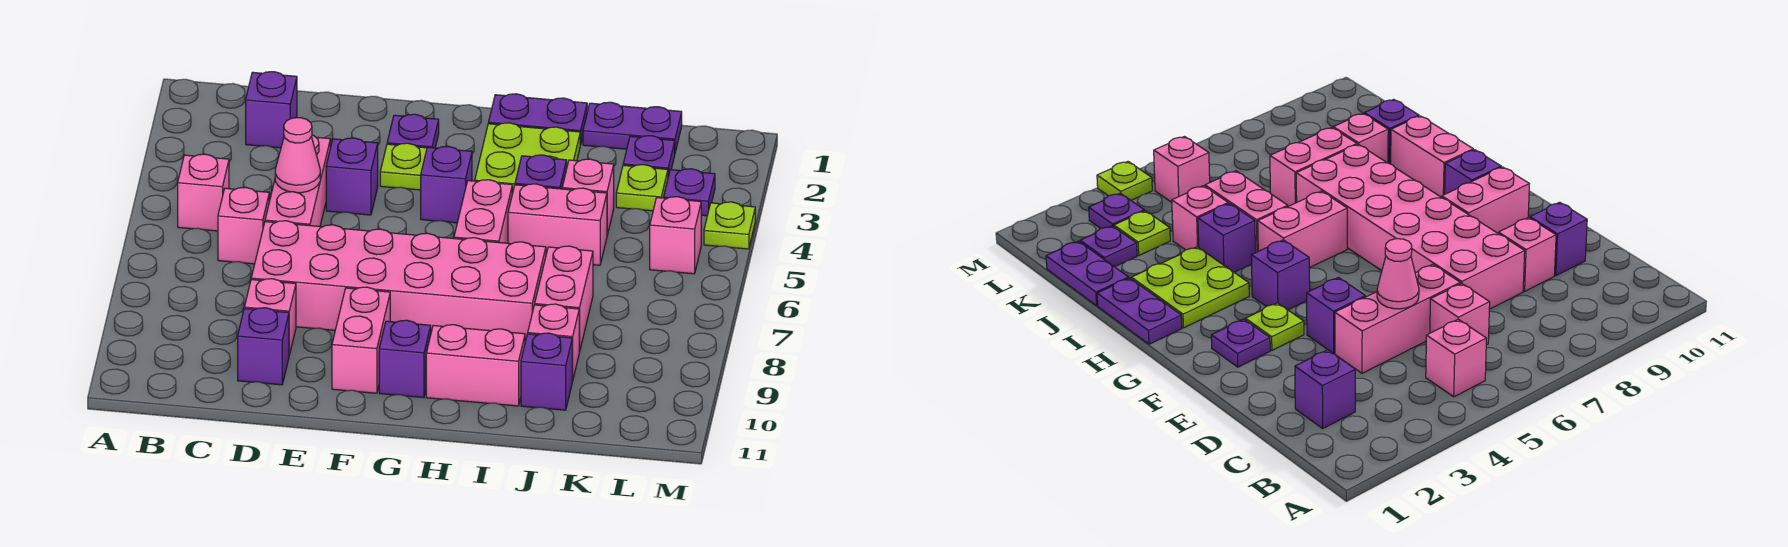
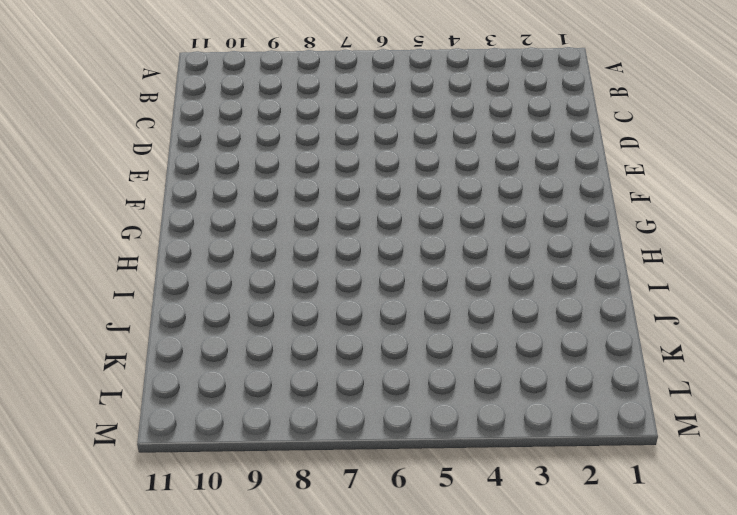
none -> pink brick B5 level 1
none -> purple brick C2 level 1
none -> pink brick C6 level 1
none -> pink brick D4:D6 level 1

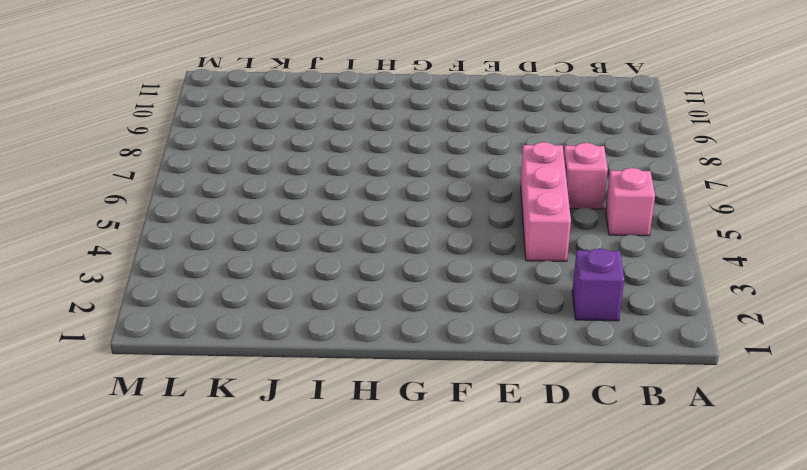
none -> pink brick D7:I8 level 1
none -> pink brick D9 level 1
none -> purple brick D10 level 1
none -> purple brick E4 level 1

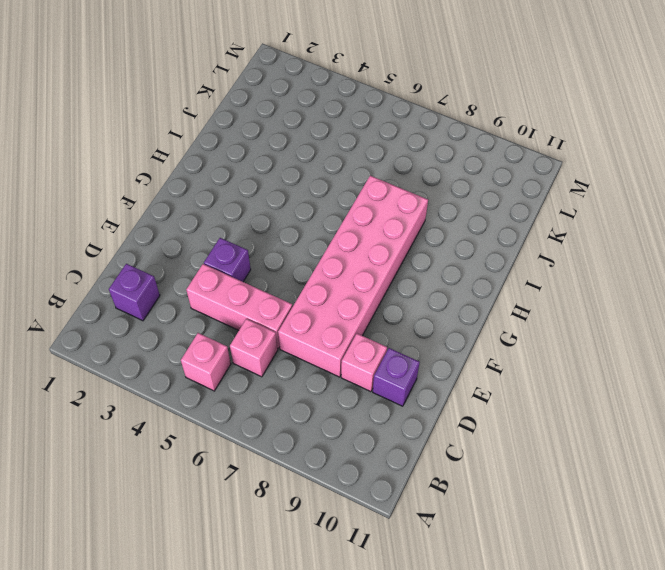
none -> purple plate F2 level 1
none -> lime plate F3 level 1
none -> pink brick F9:F10 level 1
none -> purple brick G4 level 1

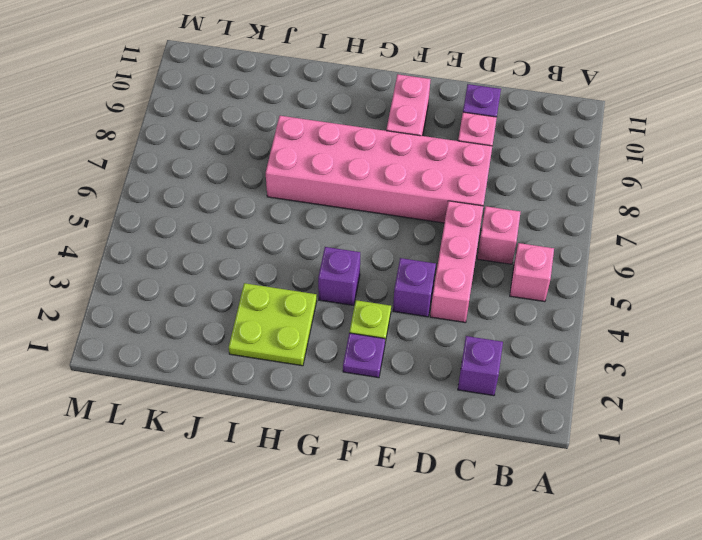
none -> purple brick G10 level 1
none -> purple plate H1:I1 level 1
none -> pink brick H5:H6 level 1
none -> pink brick H10:I10 level 1

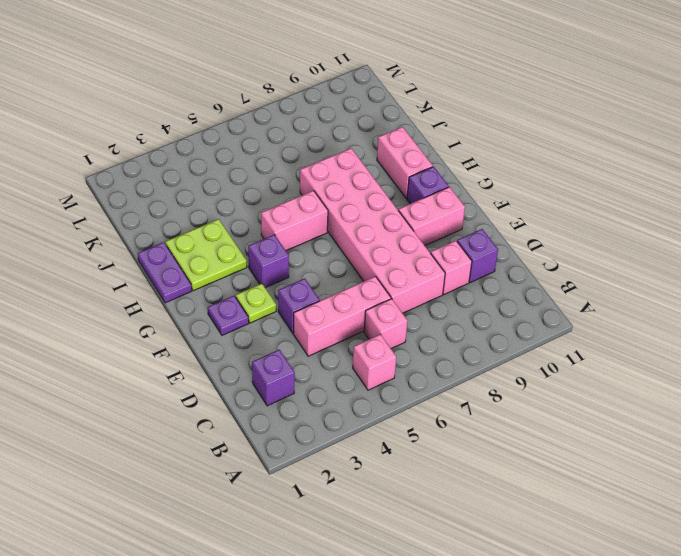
none -> purple brick I4 level 1
none -> pink brick I5:J5 level 1
none -> purple plate J1:K1 level 1
none -> pink brick J4 level 1

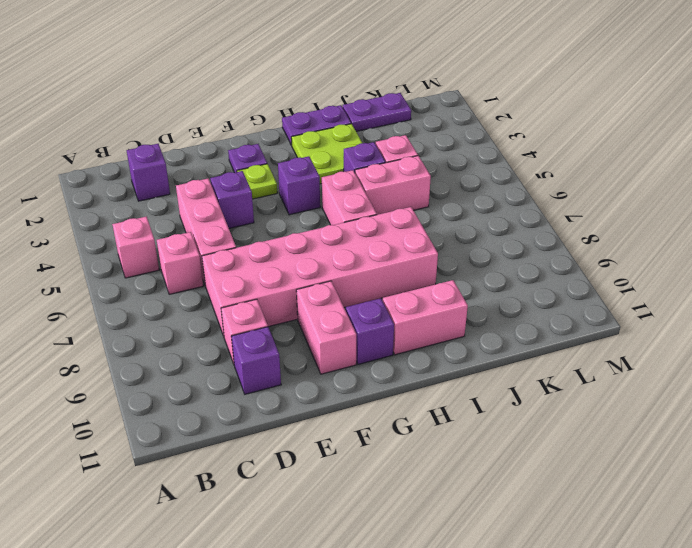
none -> pink brick J7:J8 level 1
none -> pink brick J9 level 1
none -> purple brick J10 level 1
none -> purple plate K2 level 1

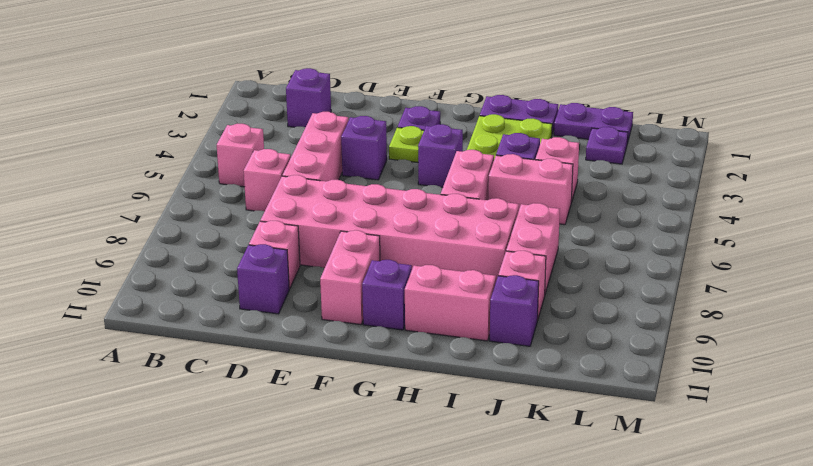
none -> lime plate K3 level 1
none -> purple plate L3 level 1
none -> pink brick L5 level 1
none -> lime plate M4 level 1

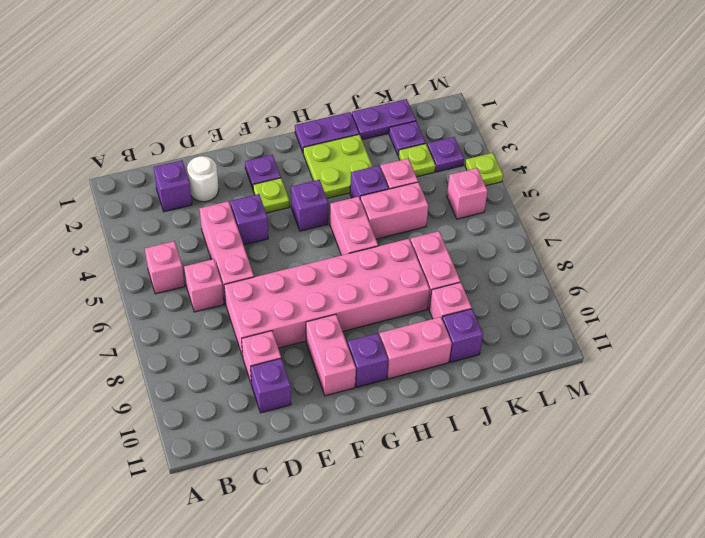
white round brick D2 level 1 -> none
none -> pink cone D5 level 2

